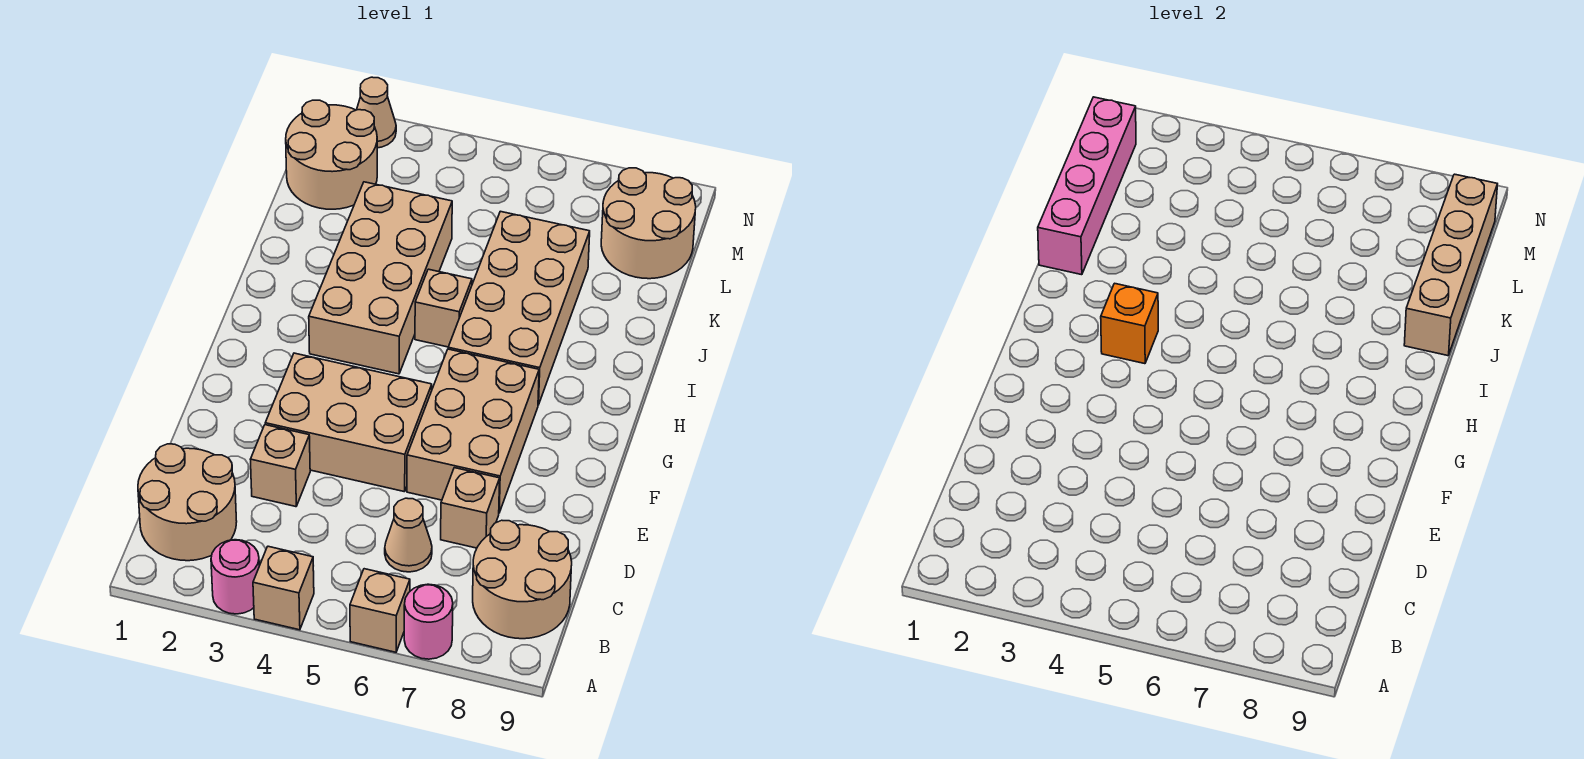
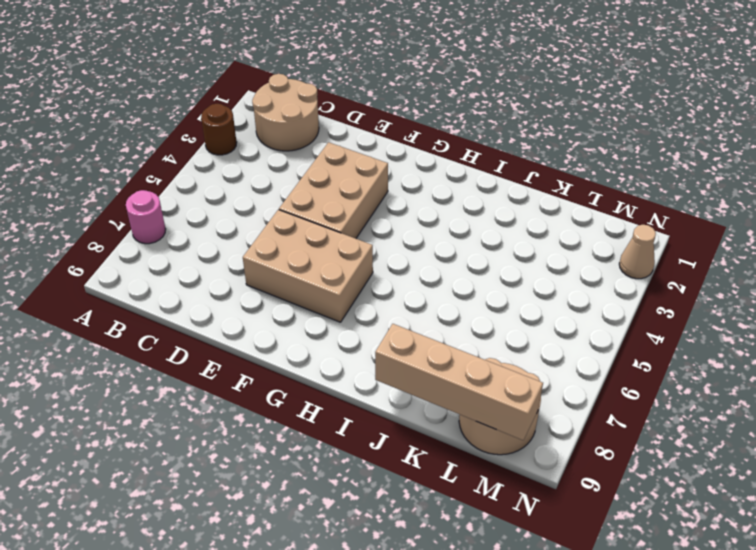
brown round brick A3 level 1 -> pink round brick A3 level 1
none -> tan brick A4 level 1
none -> tan brick A6 level 1
none -> tan round brick B8:C9 level 1

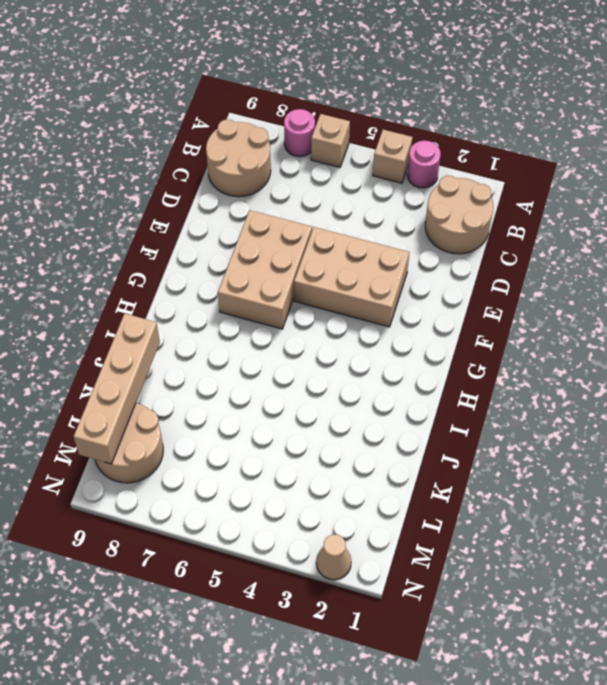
none -> tan cone C6 level 1
none -> tan brick D3 level 1
none -> tan brick D7 level 1

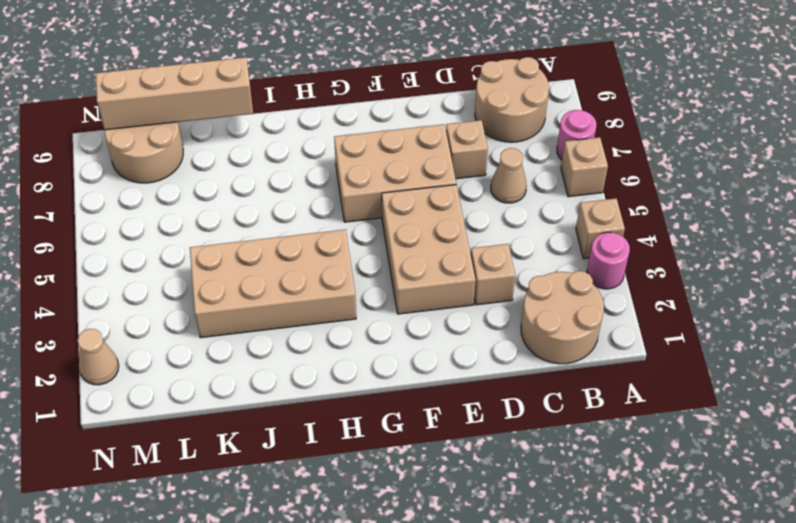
none -> tan brick H6:K7 level 1
none -> tan brick I5 level 1
none -> tan round brick L1:M2 level 1

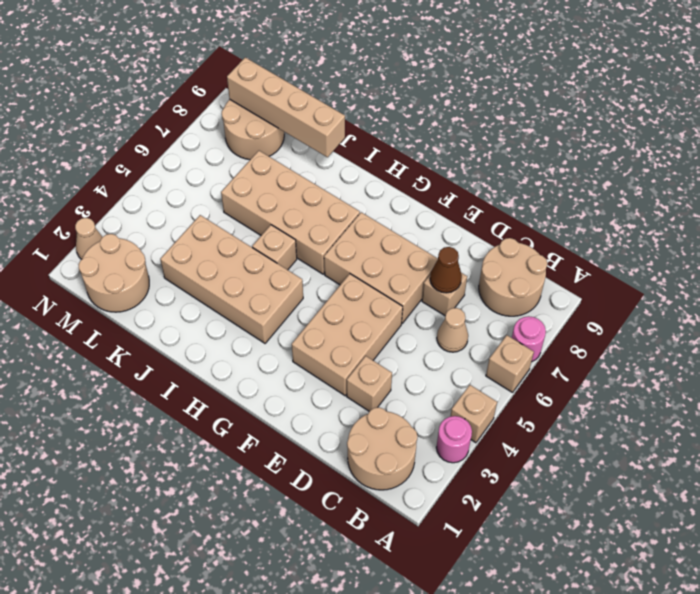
brown cone D7 level 2 -> none
none -> orange brick H3 level 2
none -> pink brick J1:M1 level 2

